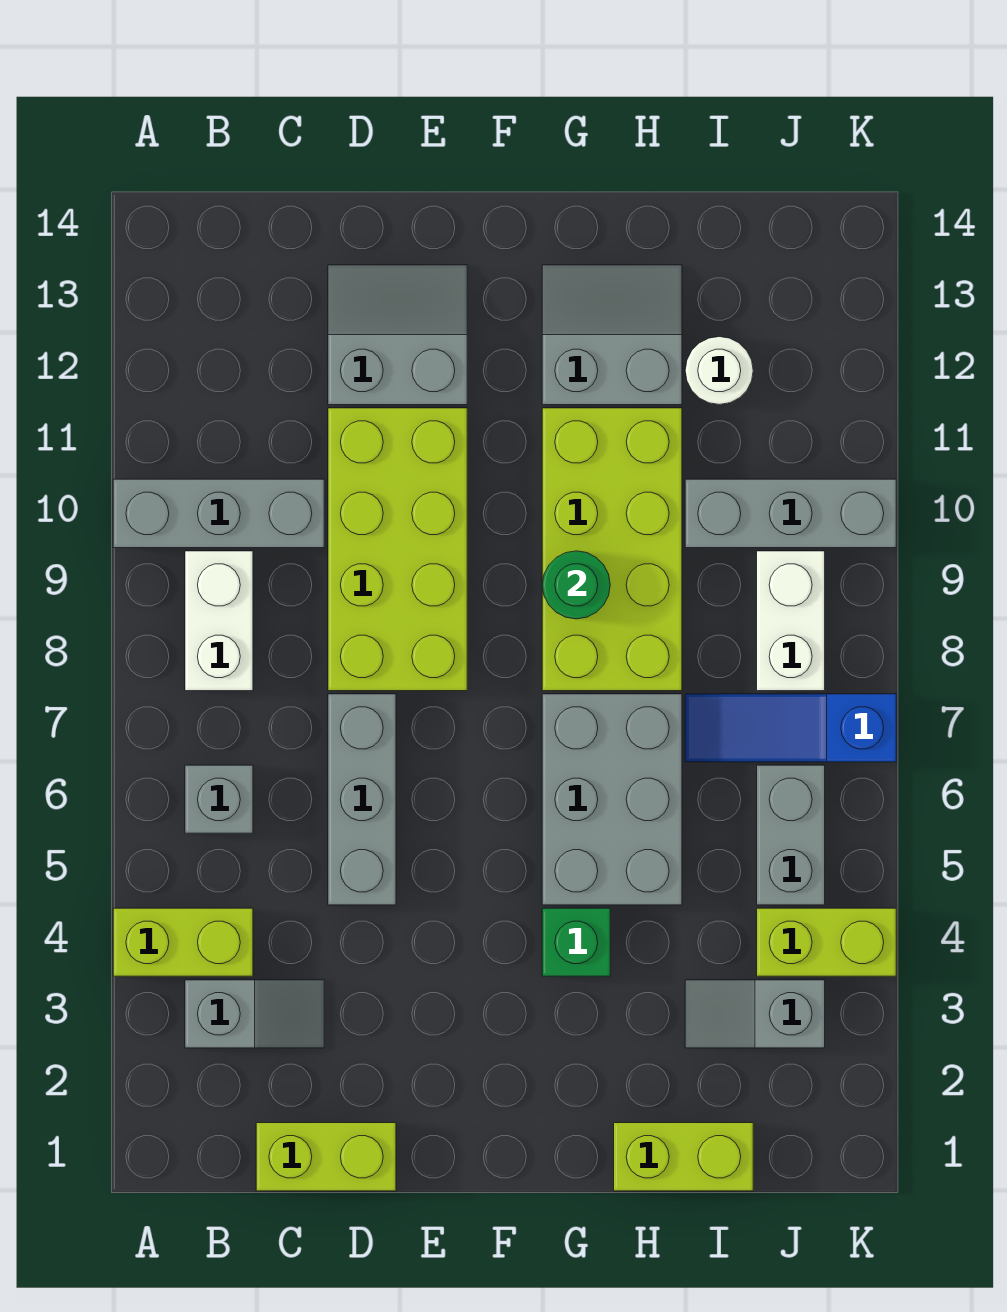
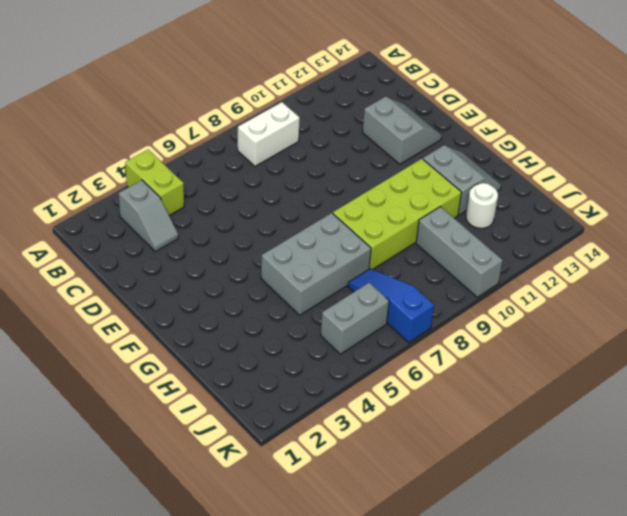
none -> grey brick A10:C10 level 1
none -> grey brick B6 level 1
none -> lime brick C1:D1 level 1

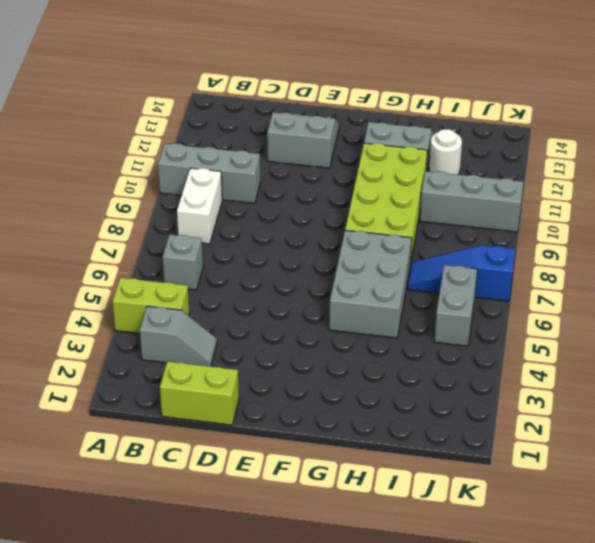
none -> grey brick D5:D7 level 1
none -> lime brick D8:E11 level 1
none -> green brick G4 level 1

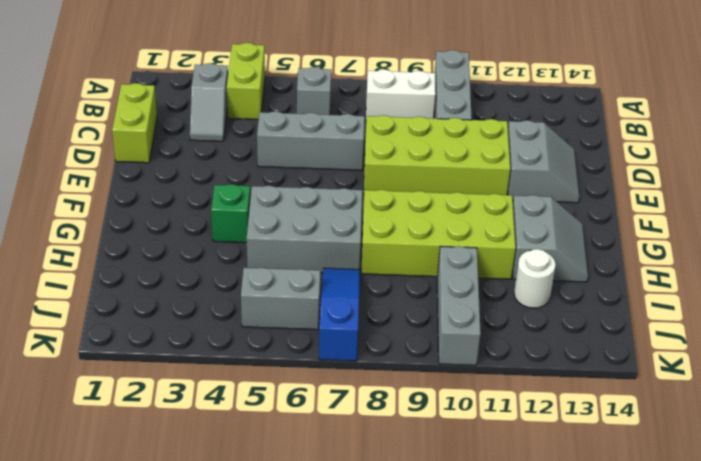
none -> lime brick H1:I1 level 1
none -> grey slope I3:J3 level 1 top J
none -> lime brick J4:K4 level 1

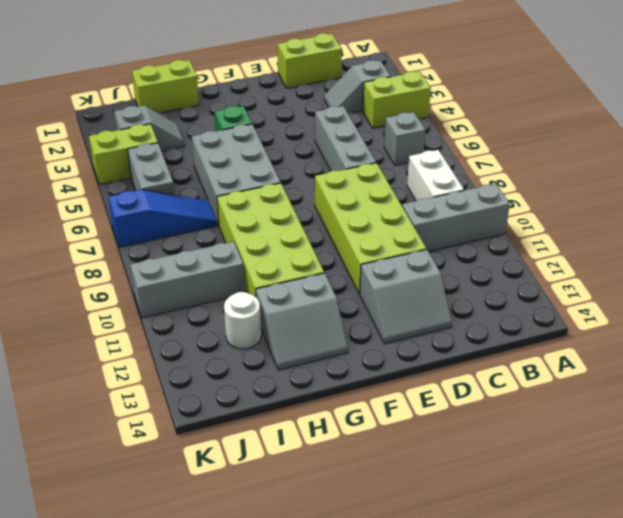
none -> white brick J8:J9 level 1
none -> green round brick G9 level 2

